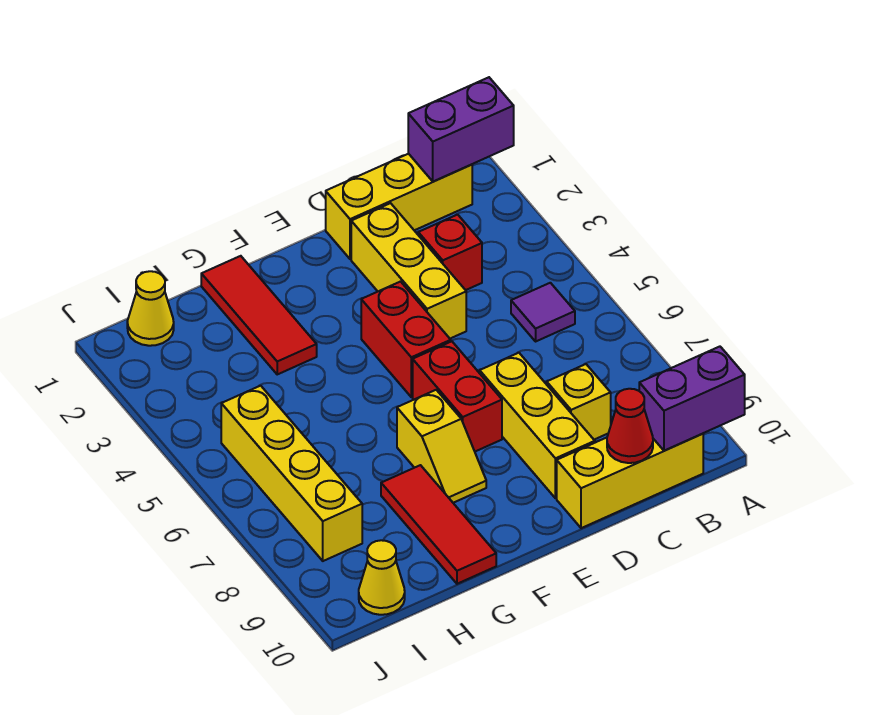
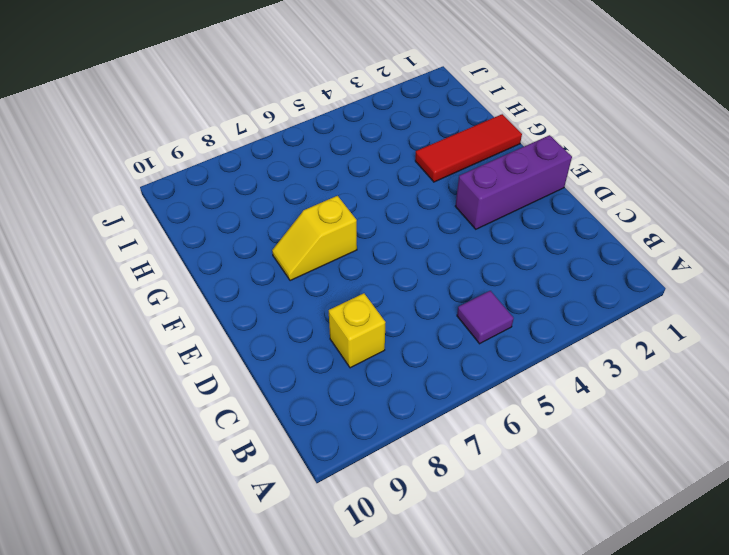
purple brick E1:E3 level 1 -> none
none -> yellow brick B1:D1 level 1
none -> yellow brick B10:D10 level 1
none -> red brick C3 level 1

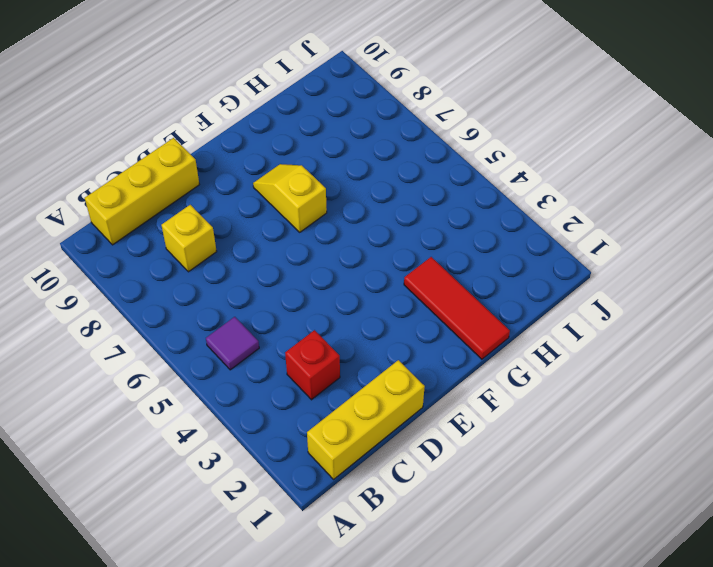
none -> yellow brick D2:D4 level 1
none -> yellow brick D7:D9 level 1
none -> red brick E4:E5 level 1

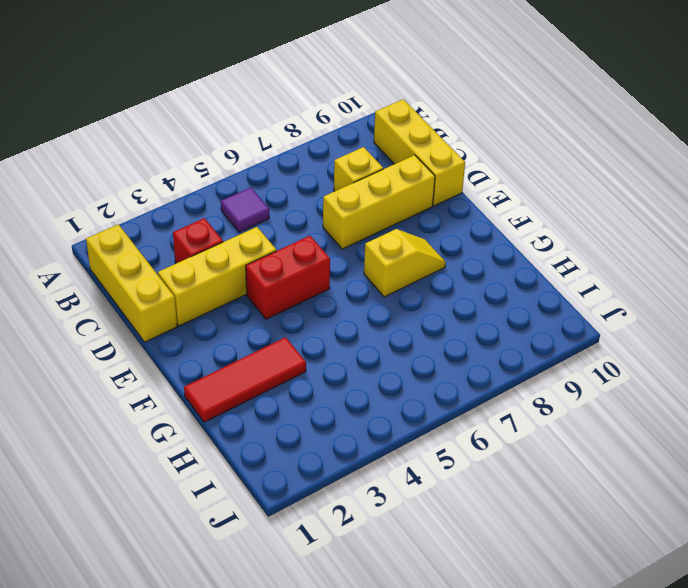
none -> red brick E6:E7 level 1
none -> red tile G8:G10 level 1
none -> yellow cone I1 level 1

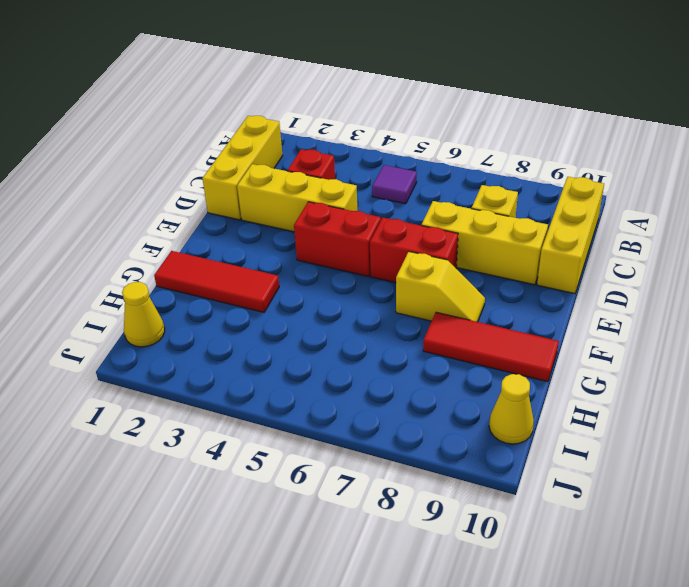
none -> yellow brick I5:I8 level 1
none -> purple brick A1:B1 level 2
none -> purple brick A10:B10 level 2

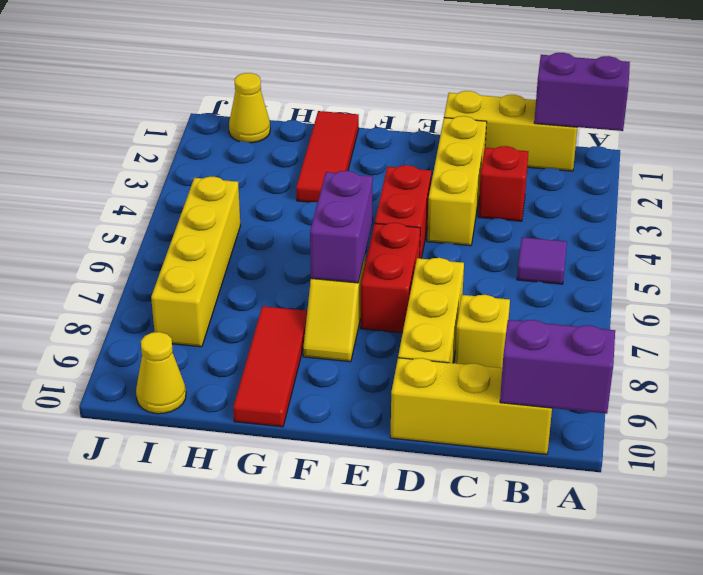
purple brick F6:F7 level 2 -> none
none -> red cone C10 level 2

